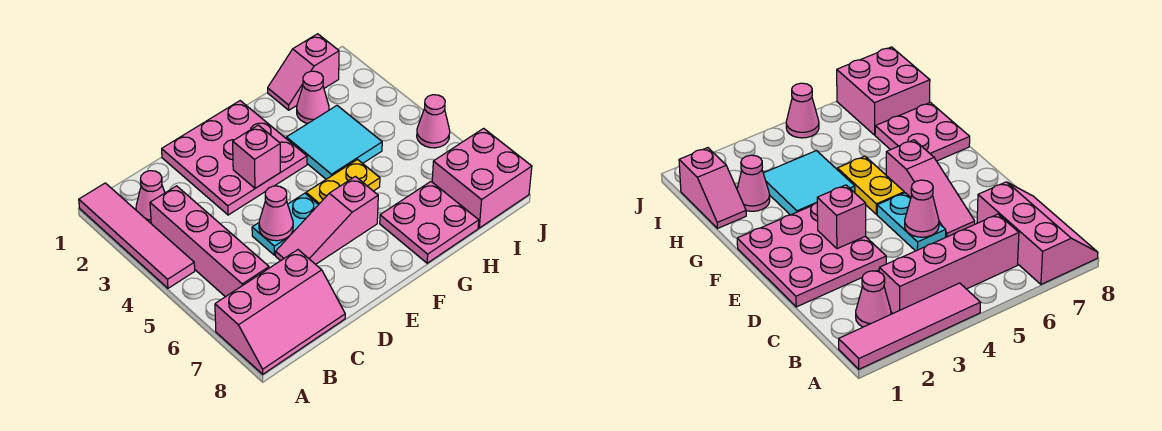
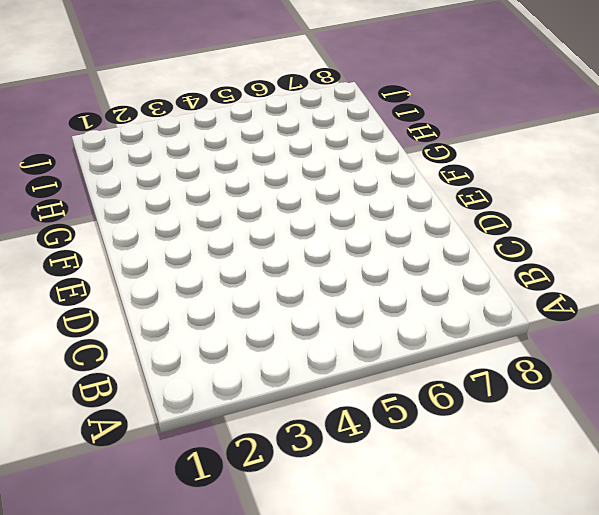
none -> pink tile A1:A4 level 1
none -> pink slope A7:C8 level 1 top 7
none -> pink cone B2 level 1

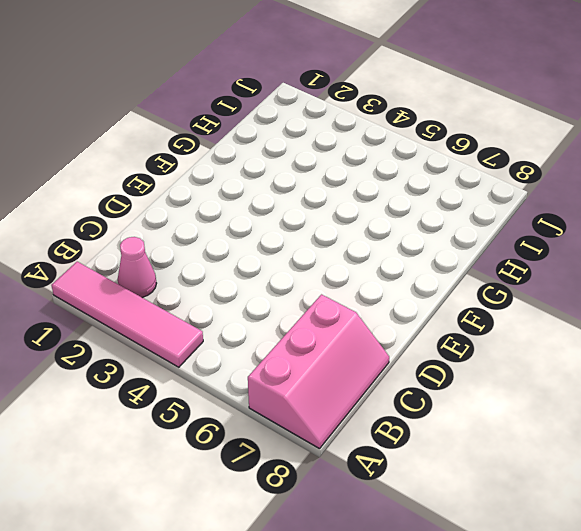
none -> pink brick B3:B6 level 1
none -> pink plate D1:F3 level 1
none -> cyan plate D5:E5 level 1

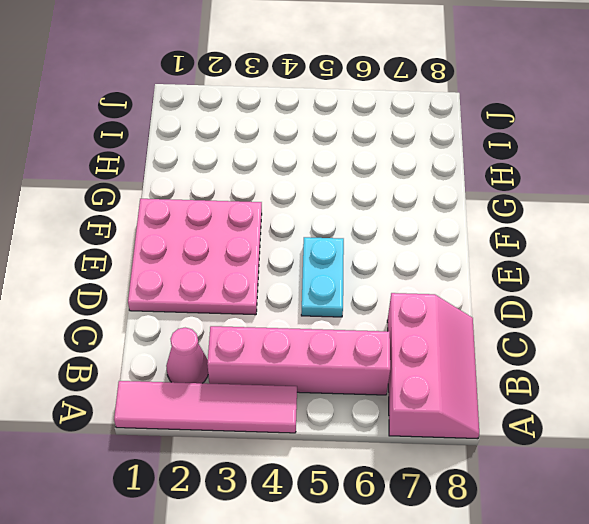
none -> pink slope D6:F6 level 1 top F
none -> yellow plate F5:G5 level 1
none -> cyan tile G3:H4 level 1

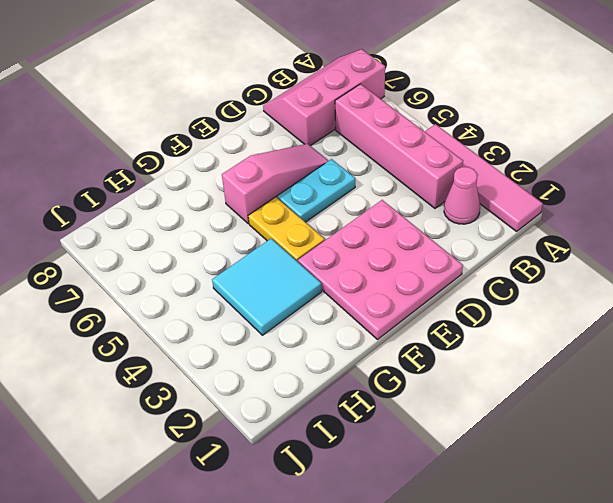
yellow plate F4:F5 level 1 -> yellow plate F5:G5 level 1
none -> pink plate G7:H8 level 1
none -> pink slope H1:I1 level 1 top I
none -> pink cone H2 level 1

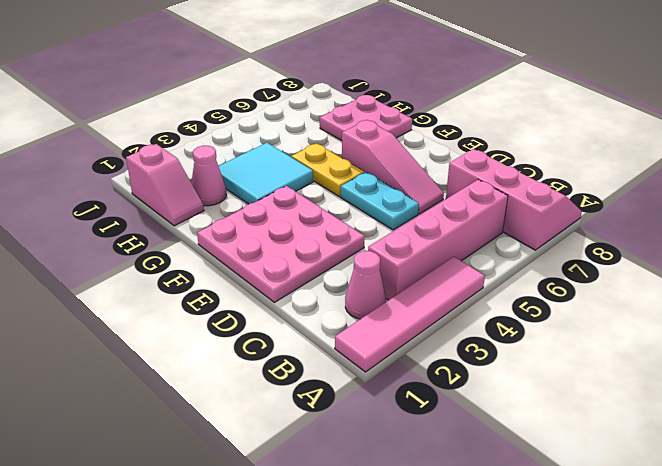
none -> pink brick I7:J8 level 1
none -> pink cone J5 level 1
none -> pink cone D5 level 2

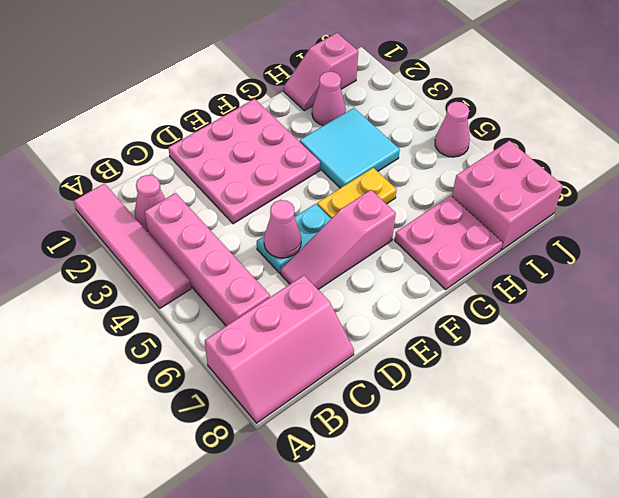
none -> pink brick E3 level 2

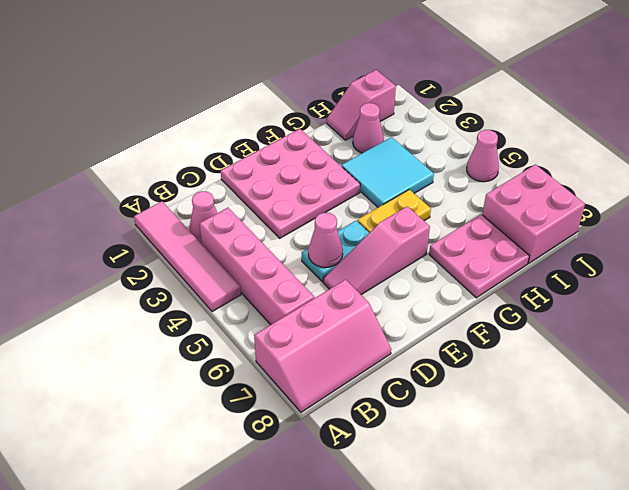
none -> pink brick E3 level 2

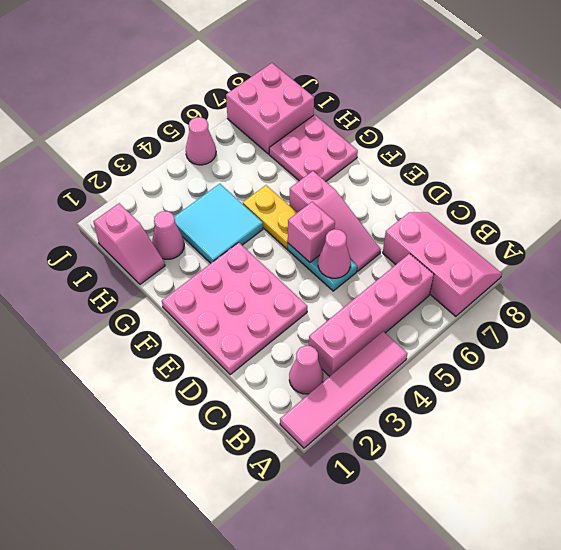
pink brick E5 level 2 -> pink brick E3 level 2

